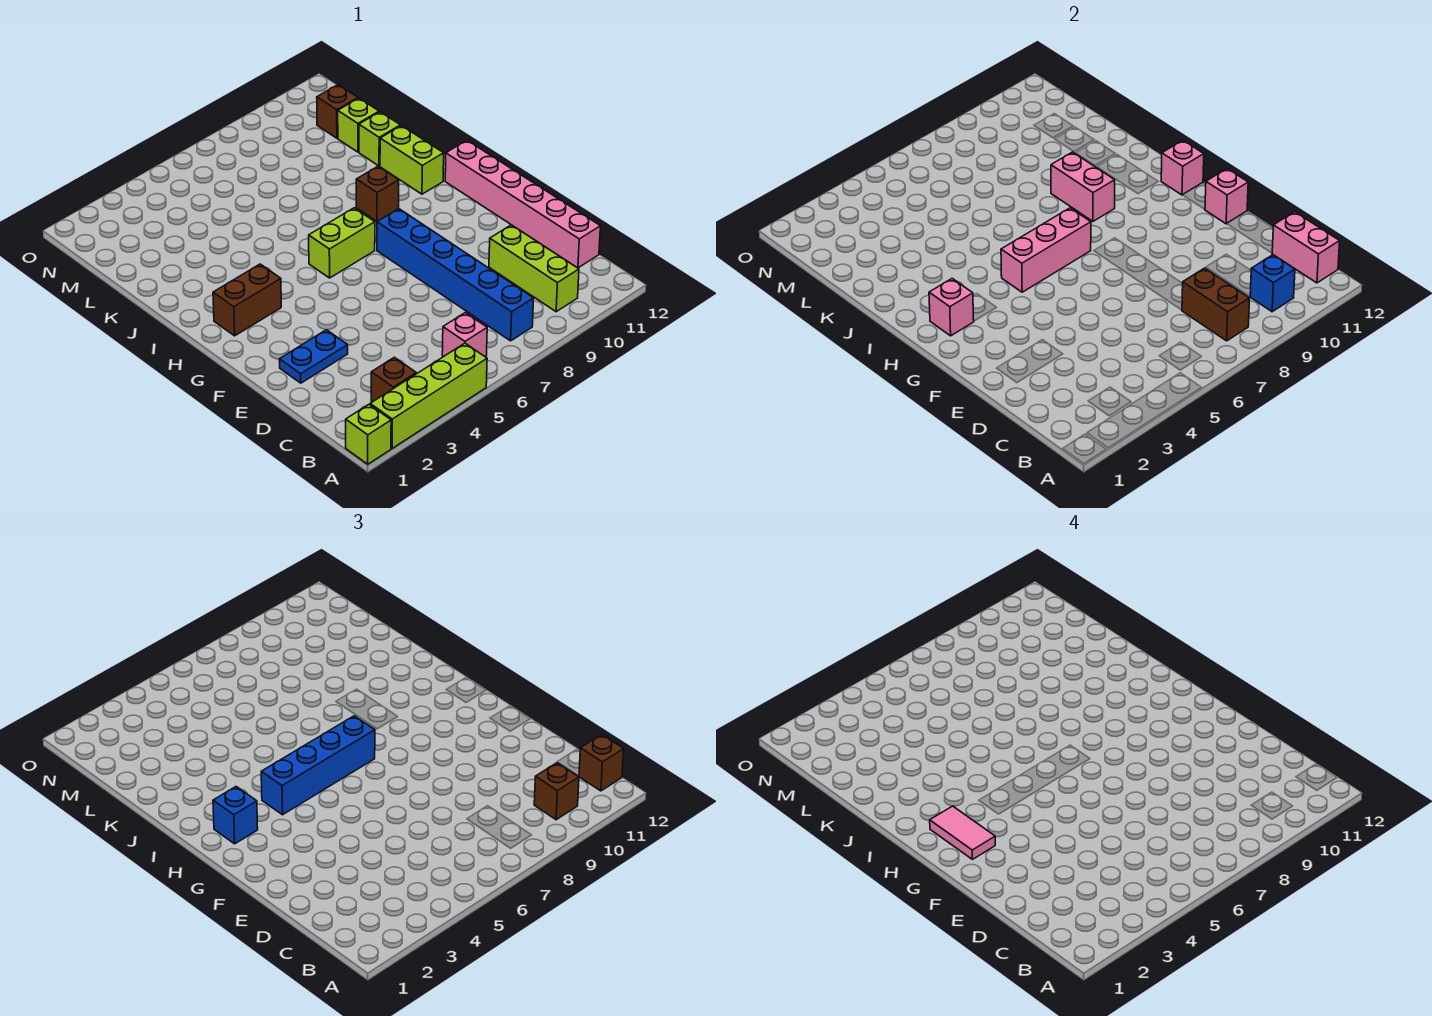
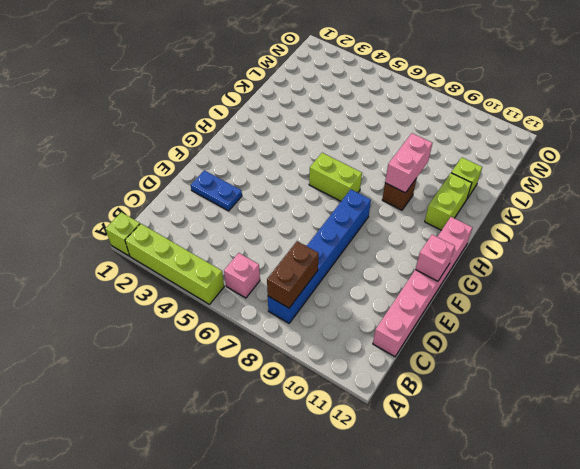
none -> brown brick B3 level 1
none -> lime brick B10:D10 level 1
none -> brown brick H2:H3 level 1

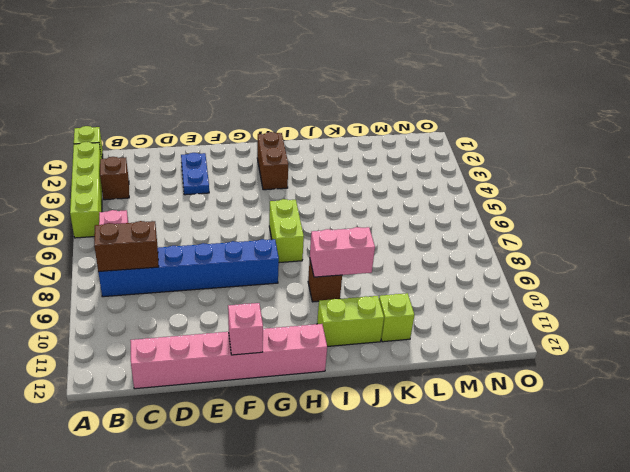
none -> lime brick B10:D10 level 1
none -> lime brick L11 level 1
none -> brown brick M11 level 1

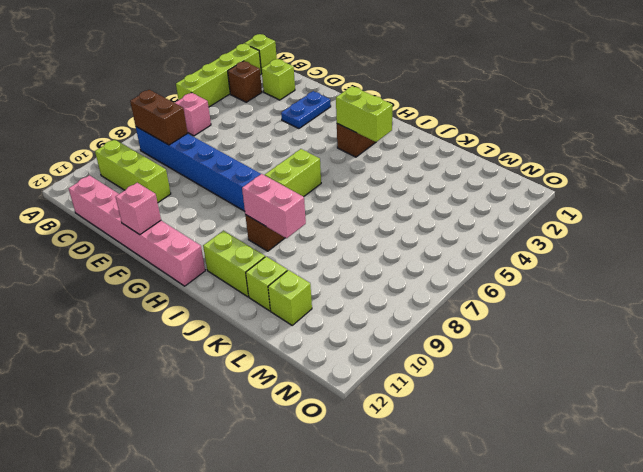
lime brick C2 level 1 -> none
lime brick H3:I3 level 2 -> none
none -> brown brick M11 level 1
none -> blue brick B10 level 2
none -> pink brick B12:C12 level 2

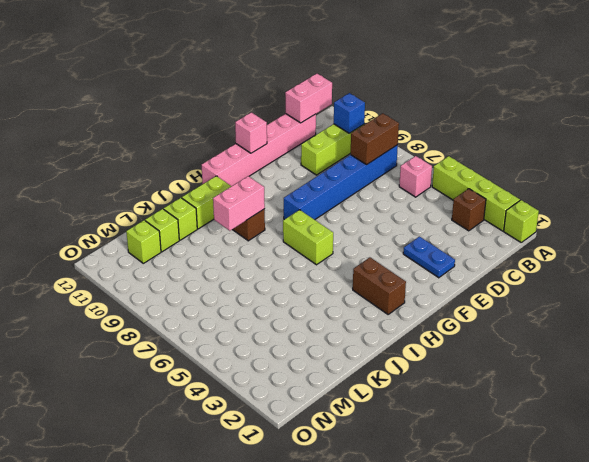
lime brick M11 level 1 -> brown brick M11 level 1
none -> pink brick H2 level 2
none -> pink brick H5:H7 level 2
none -> pink brick H12 level 2

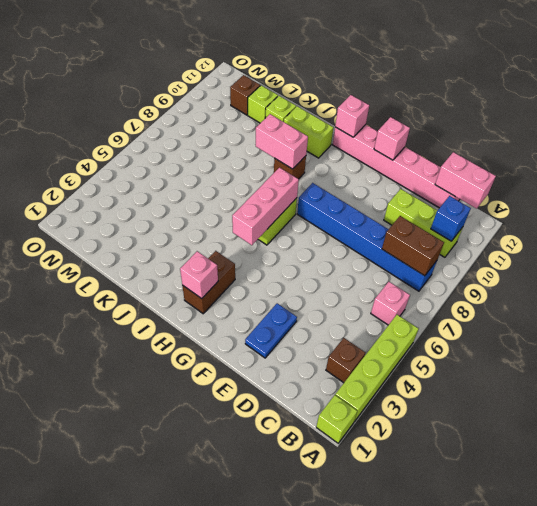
none -> brown brick B10 level 3
none -> brown brick B12 level 3
none -> blue brick H2 level 3

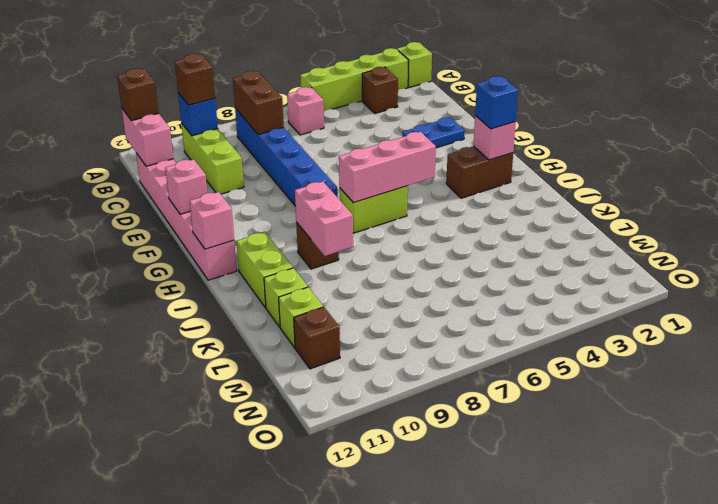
none -> blue brick H4:H7 level 3
none -> pink tile G2:H2 level 4

